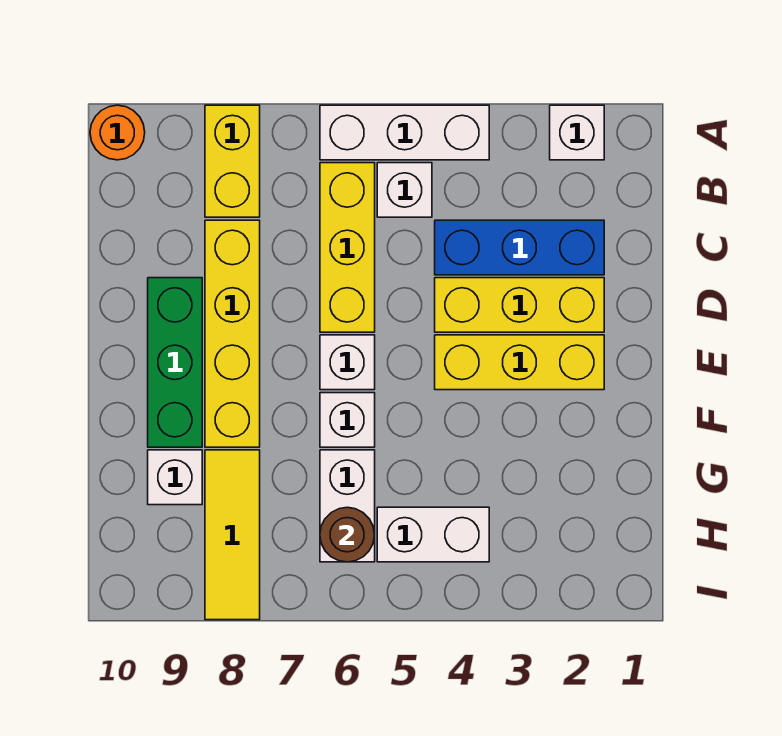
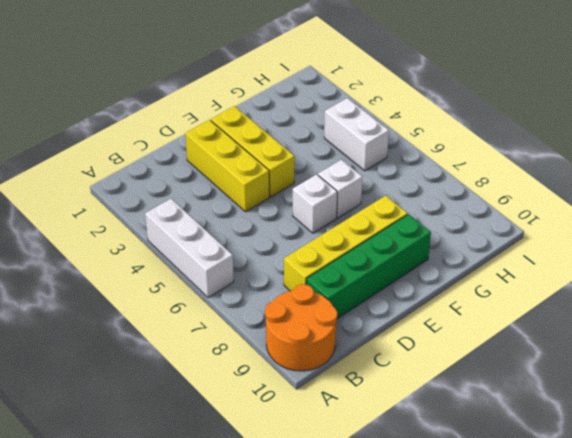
orange round brick A9:B10 level 1 -> orange round brick A10 level 1
green brick C9:F9 level 1 -> green brick D9:F9 level 1
none -> white brick A2 level 1
none -> yellow brick A8:B8 level 1
none -> white brick B5 level 1

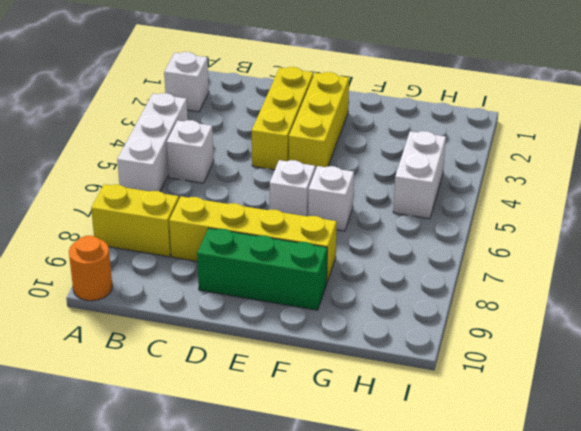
none -> yellow brick B6:D6 level 1
none -> blue brick C2:C4 level 1
none -> white brick G6:H6 level 1

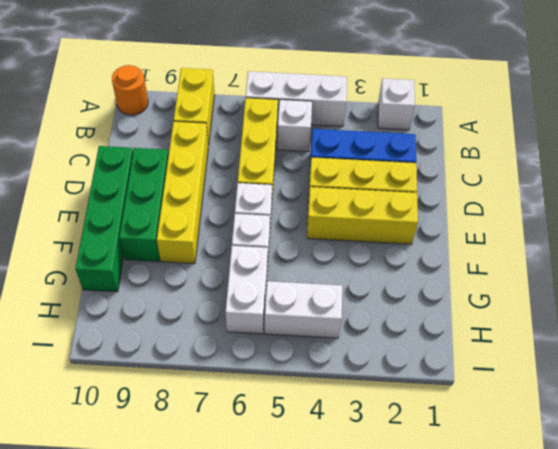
green brick D10:G10 level 1 -> none
none -> yellow tile G8:I8 level 1
none -> white brick G9 level 1
none -> brown round brick H6 level 2

